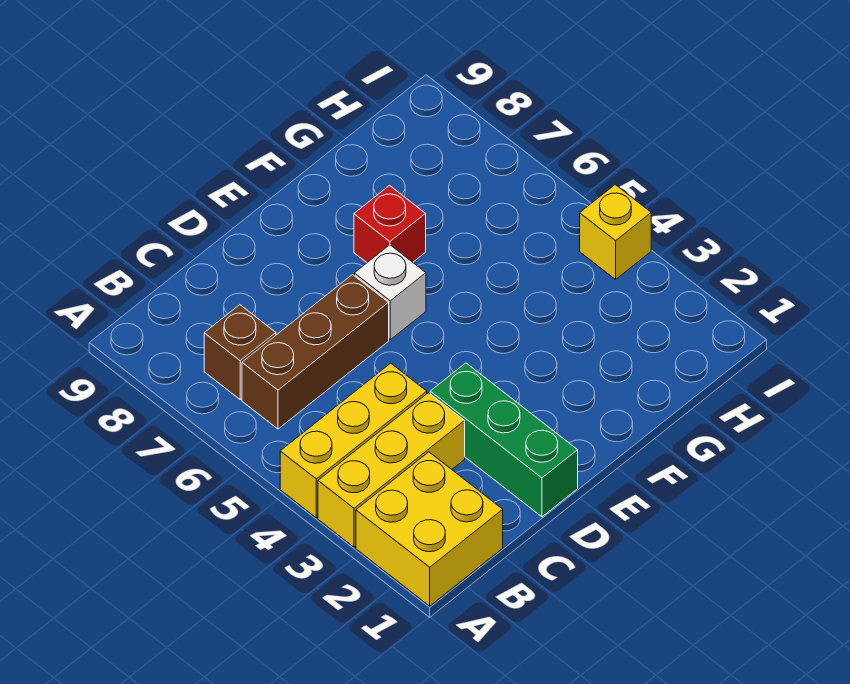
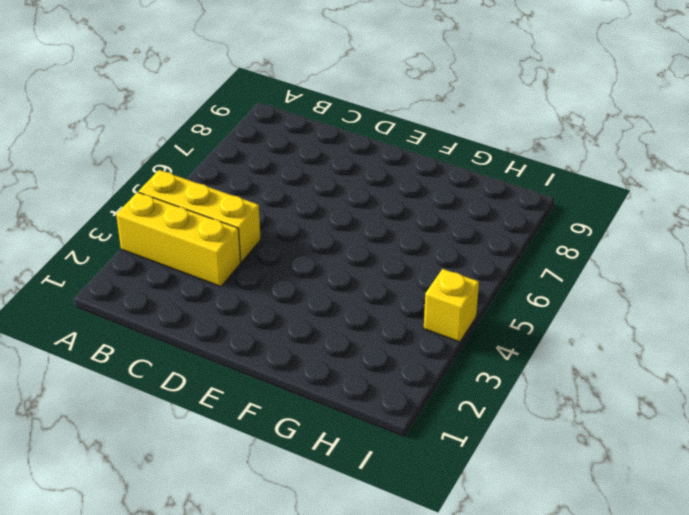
none -> yellow brick A1:B2 level 1
none -> brown brick B6:D6 level 1

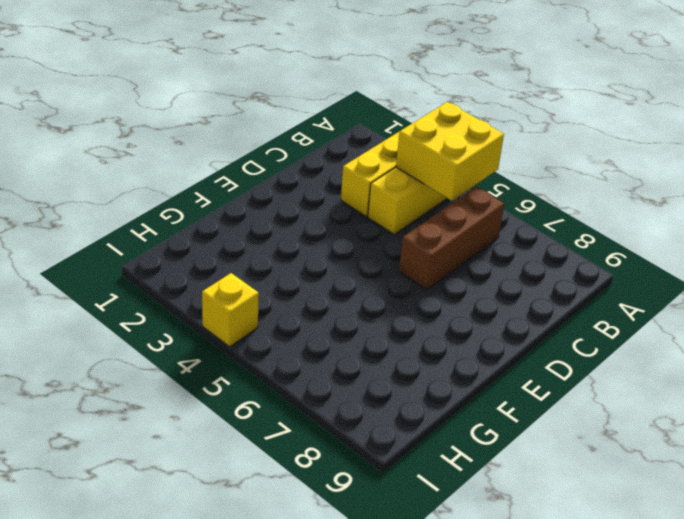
yellow brick A4:B5 level 2 -> yellow brick A1:B2 level 1
none -> brown brick B7 level 1
none -> green brick D1:D3 level 1

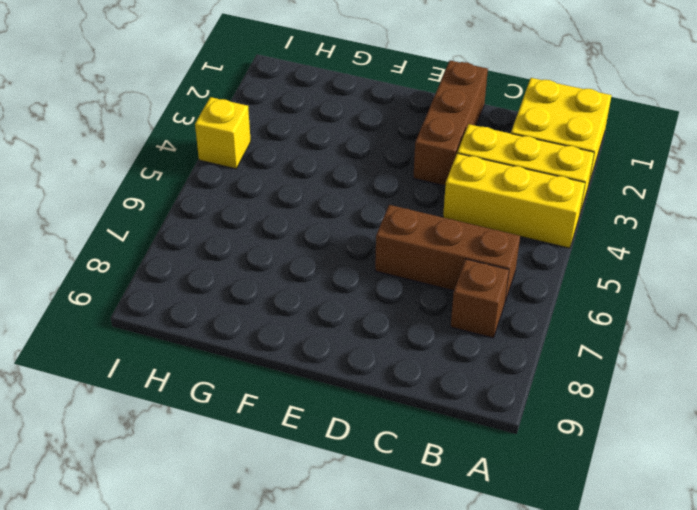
brown brick D1:D3 level 1 -> green brick D1:D3 level 1
none -> white brick E6 level 1
none -> red brick F7 level 1

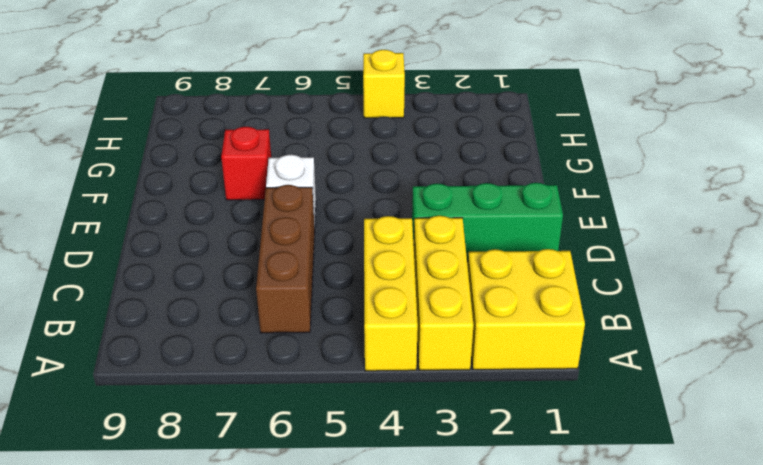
none -> brown brick B7 level 1

